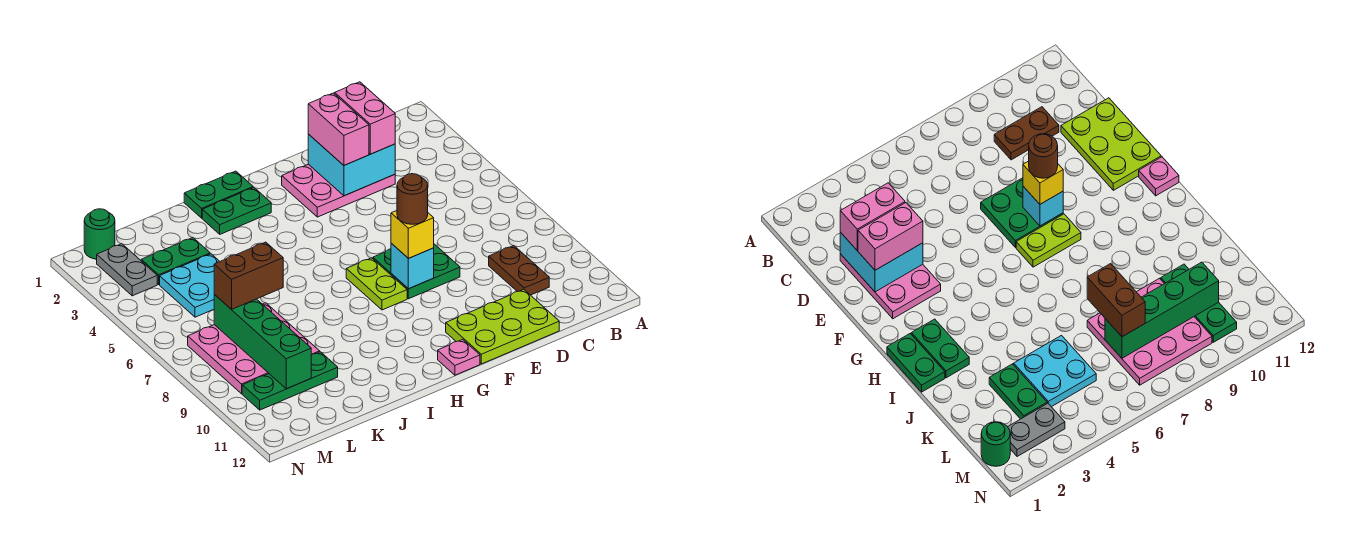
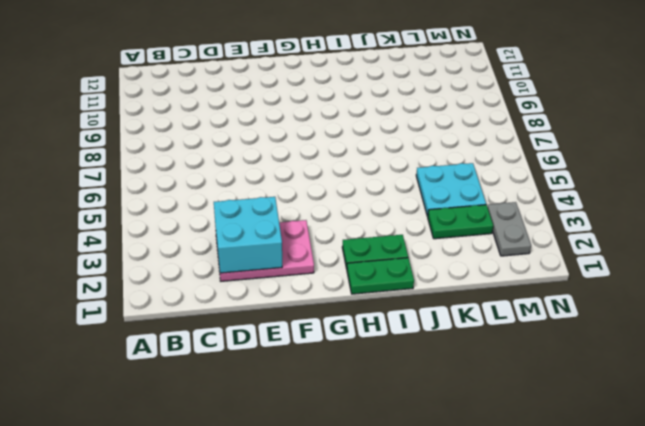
none -> brown plate C9:C10 level 1
none -> lime plate D11:F12 level 1
none -> green plate E7:F8 level 1

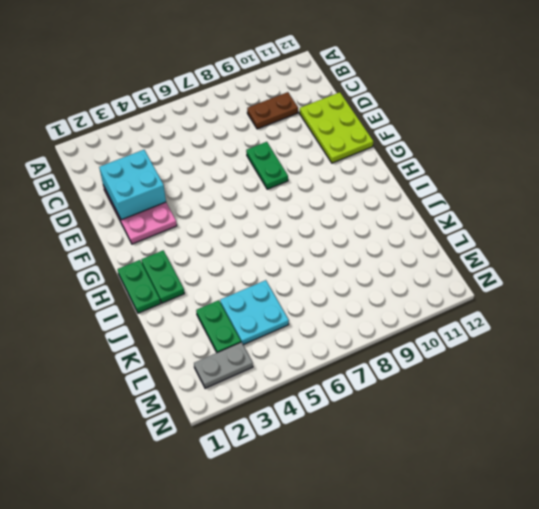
green plate E8:F8 level 1 -> green plate E7:F8 level 1
none -> lime plate G7:G8 level 1
none -> pink plate G12 level 1
none -> pink plate K7:M9 level 1

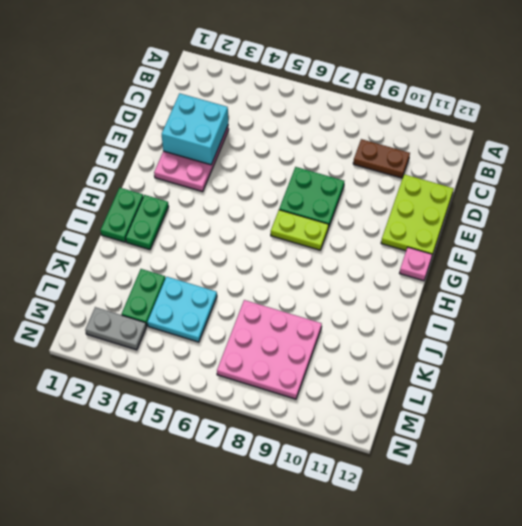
none -> green plate K10:M10 level 1
none -> green round brick M1 level 1
none -> cyan brick F8 level 2

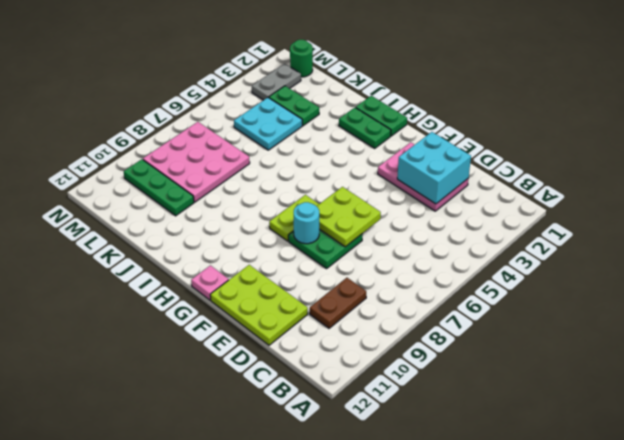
lime plate E6:F7 level 2 -> none
cyan round brick F8 level 2 -> cyan brick F8 level 2
none -> green brick L7:L10 level 2
none -> pink brick D2:D3 level 3
none -> pink brick E2:E3 level 3

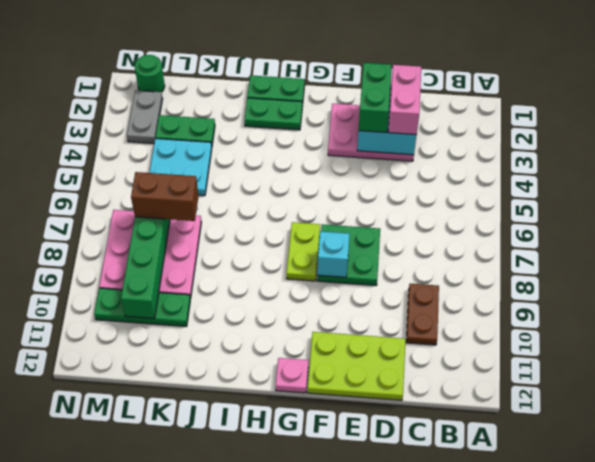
green brick E2:E3 level 3 -> pink brick E2:E3 level 3
none -> yellow brick F8 level 3
none -> brown round brick F8 level 4

